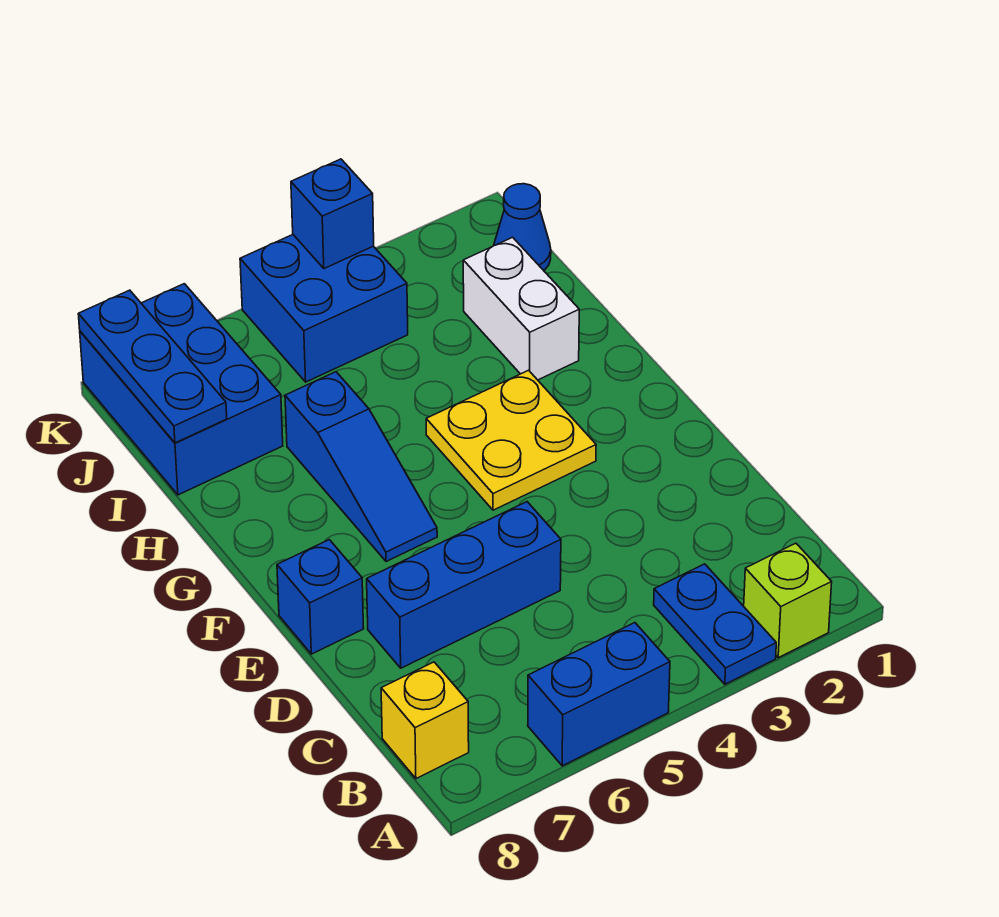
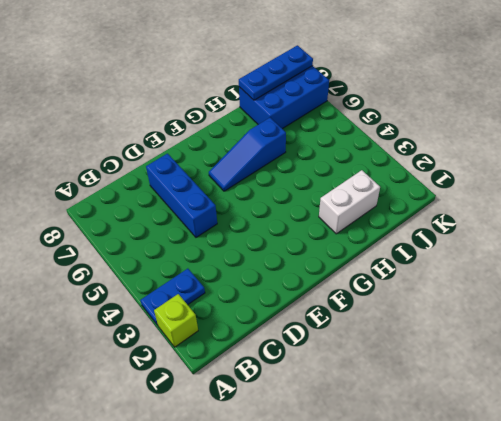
none -> blue brick A5:A6 level 1
none -> yellow brick B8 level 1
none -> blue brick E8 level 1

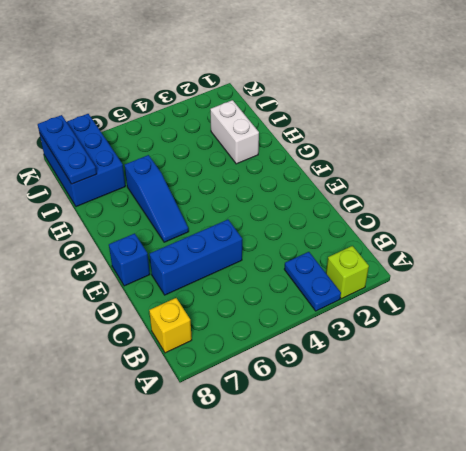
none -> blue brick A5:A6 level 1
none -> yellow plate F3:G4 level 1
none -> blue cone J1 level 1

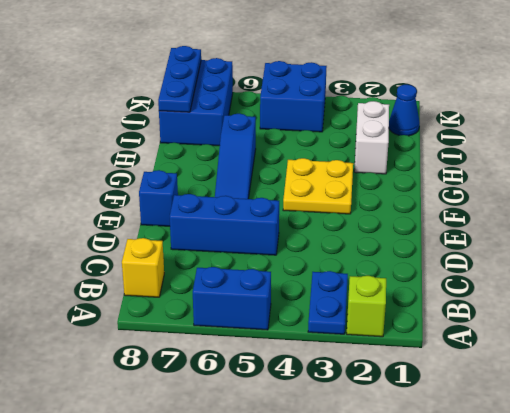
none -> blue brick K4 level 2

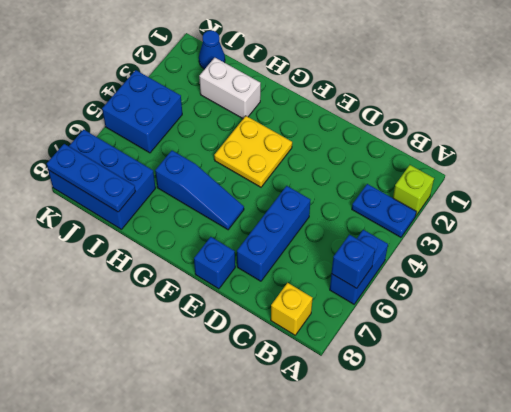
blue brick A6 level 2 -> blue brick K4 level 2

